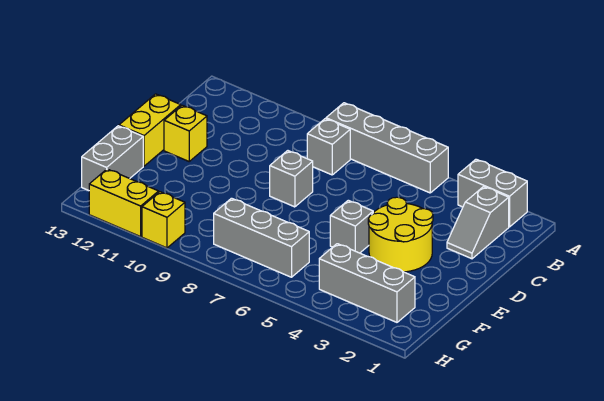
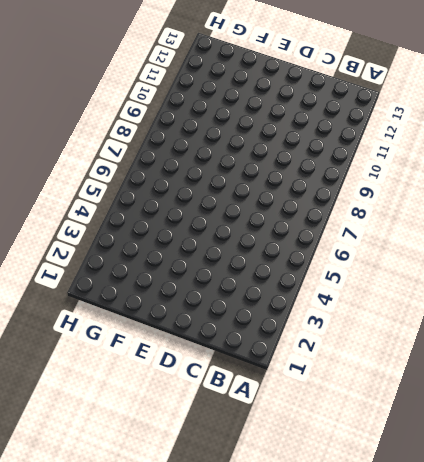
none -> grey brick A2:A3 level 1
none -> grey brick A5:A8 level 1
none -> grey slope B2:C2 level 1 top B

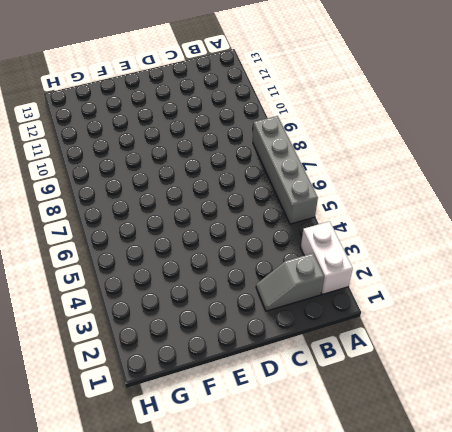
white brick A2:A3 level 1 -> grey brick A2:A3 level 1
none -> grey brick B8 level 1
none -> yellow round brick D3:E4 level 1
none -> grey brick D8 level 1

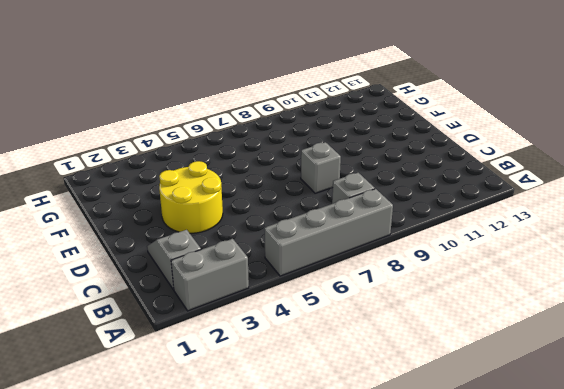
none -> yellow brick D12 level 1
none -> yellow brick D13:E13 level 1
none -> grey brick E5 level 1

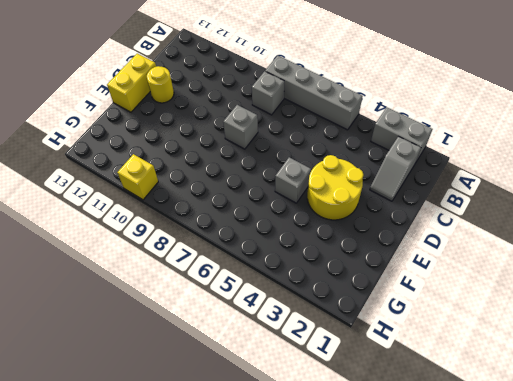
yellow round brick D12 level 1 -> yellow brick D12 level 1
none -> grey brick F13:G13 level 1
none -> grey brick G2:G4 level 1
none -> grey brick G6:G8 level 1

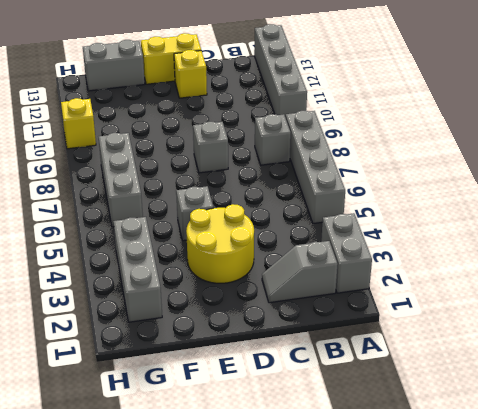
grey brick A10:A13 level 1 -> none
none -> yellow brick H11:H12 level 1

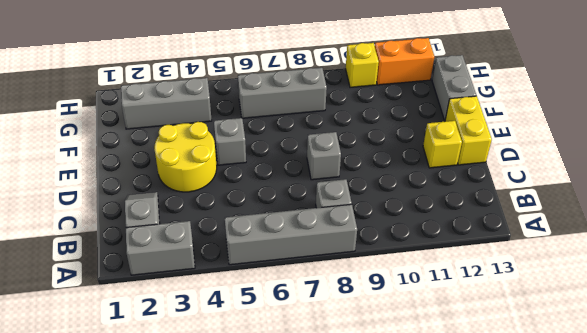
orange brick H11:H12 level 1 -> yellow brick H11:H12 level 1

